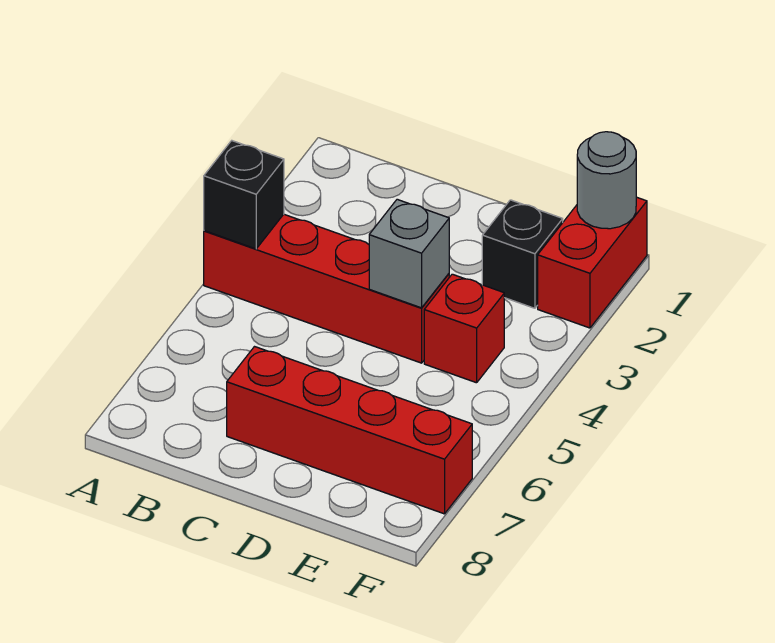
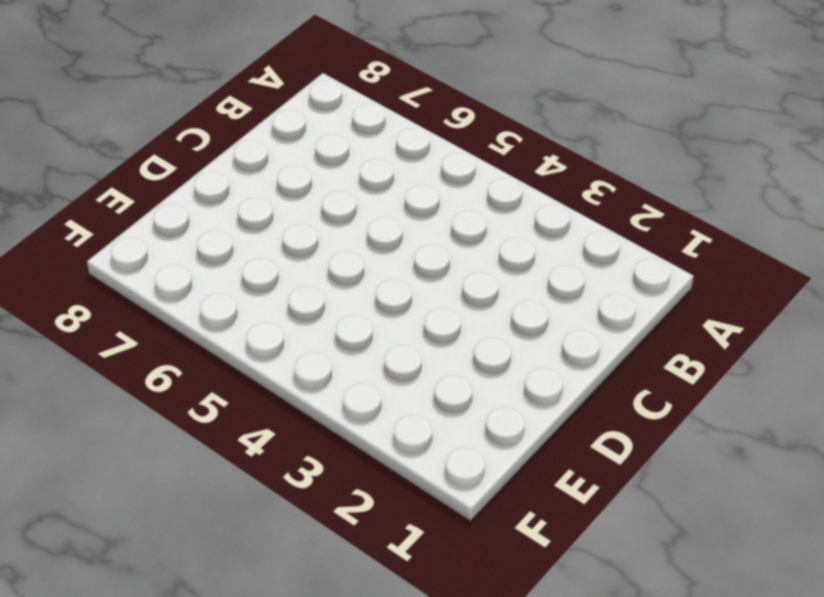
none -> red brick A4:D4 level 1
none -> red brick C7:F7 level 1

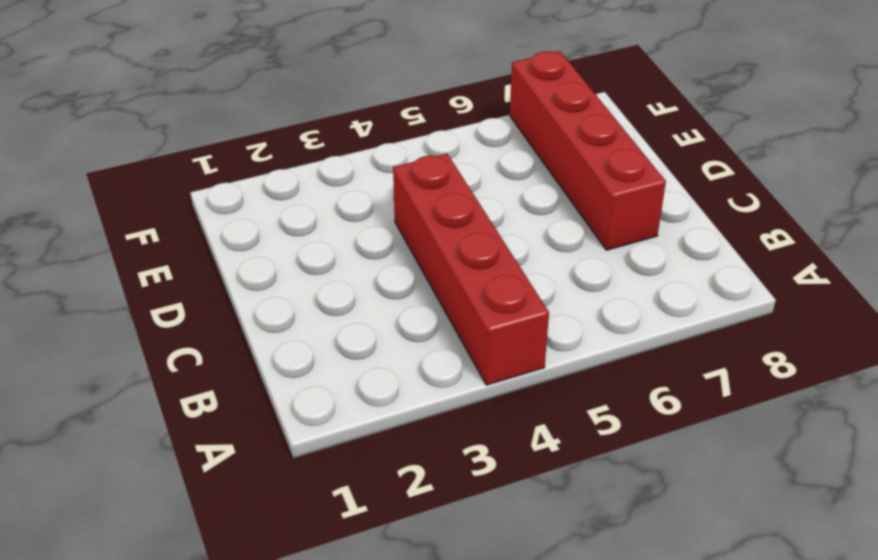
none -> black brick E2 level 1
none -> red brick E4 level 1

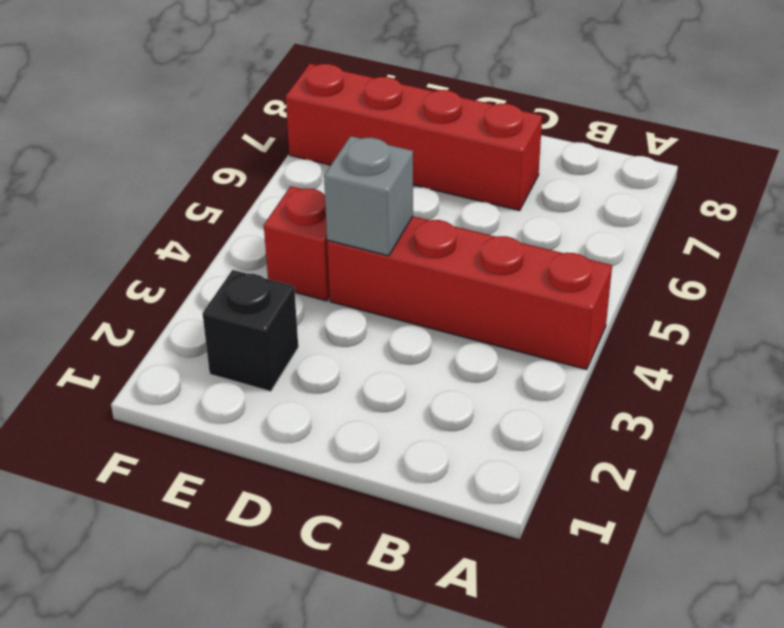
none -> red brick F1:F2 level 1
none -> black brick A4 level 2

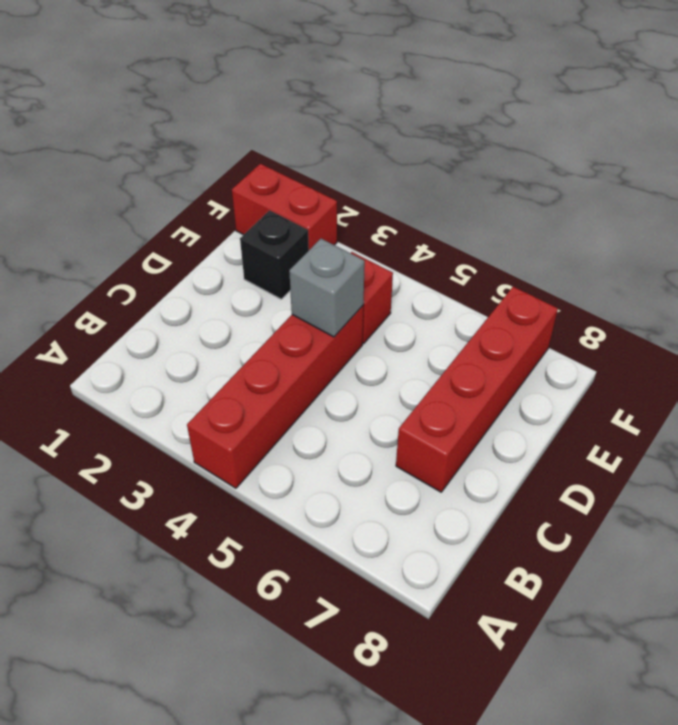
none -> black brick A4 level 2
none -> grey round brick F1 level 2

